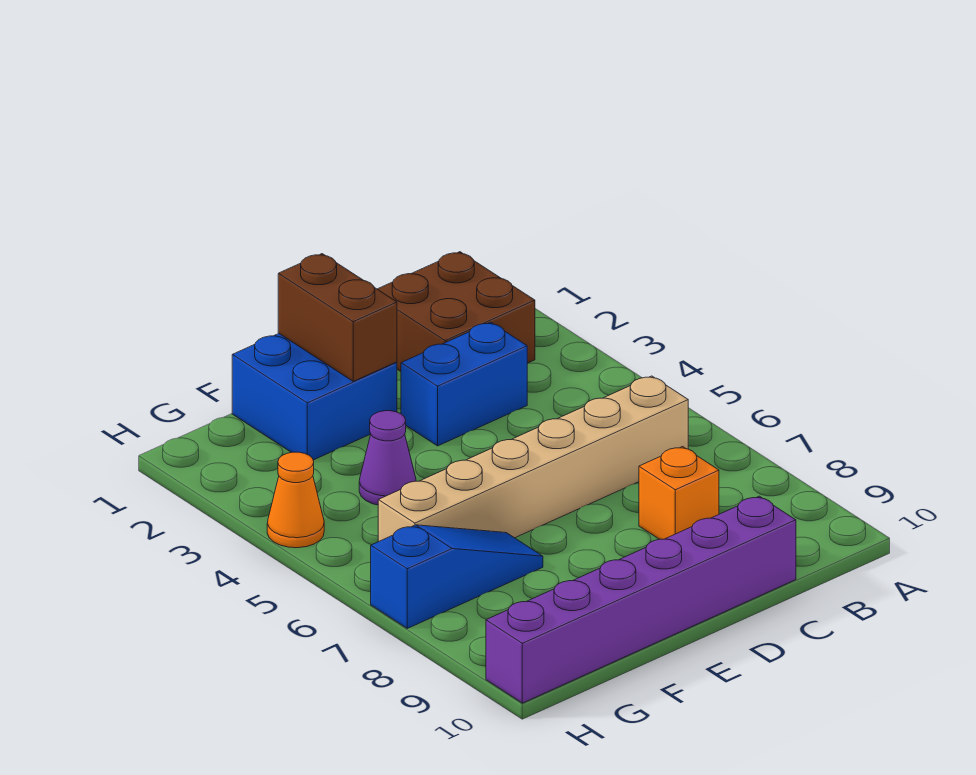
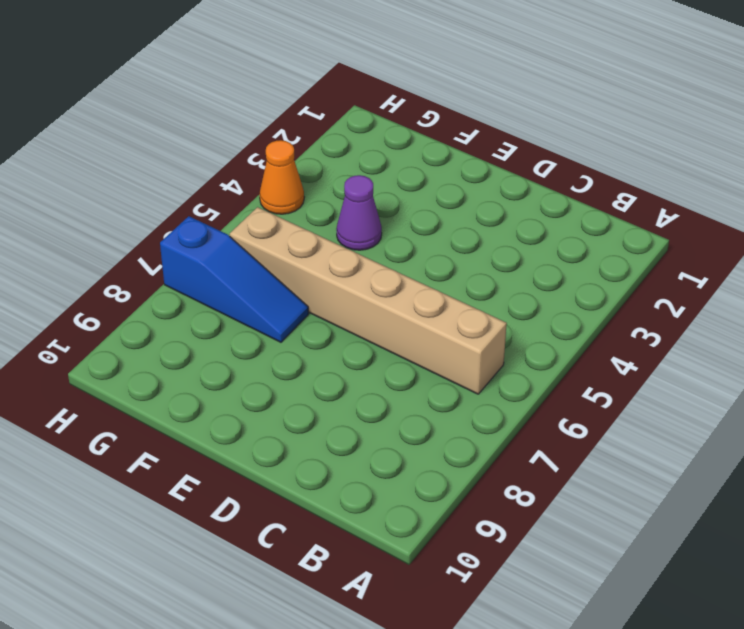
none -> brown brick B1:C2 level 1
none -> blue brick C3:D3 level 1

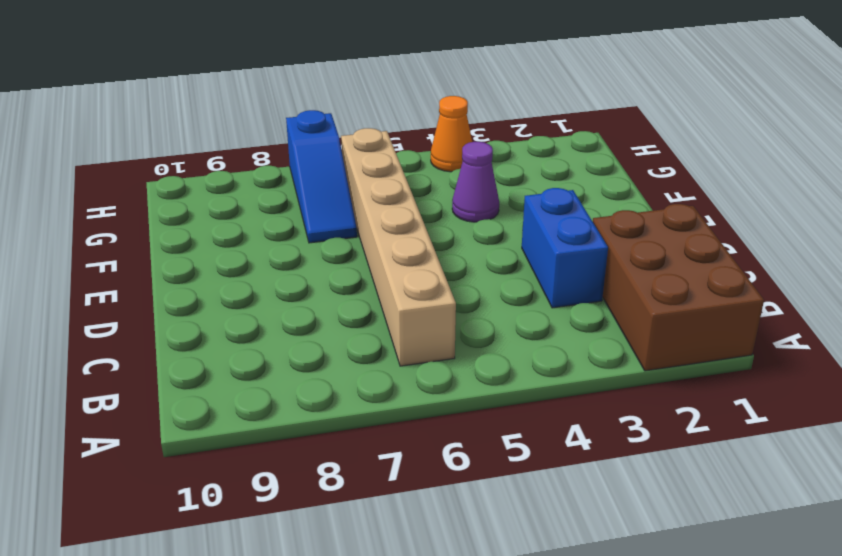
brown brick A1:C2 level 1 -> brown brick B1:C2 level 1
none -> orange brick C8 level 1
none -> purple brick C10:H10 level 1

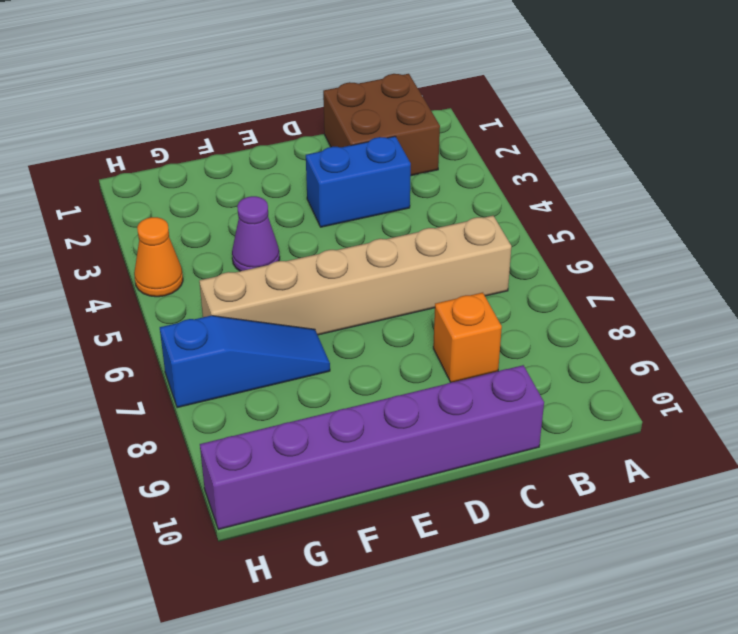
none -> blue brick E1:F2 level 1
none -> brown brick E1:E2 level 2

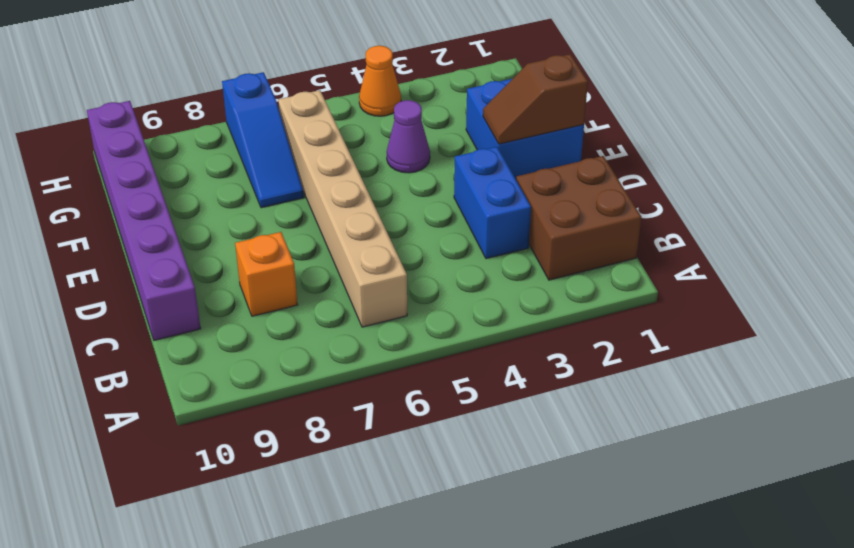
brown slope E1:E2 level 2 top 1 -> brown brick E1:E2 level 2

